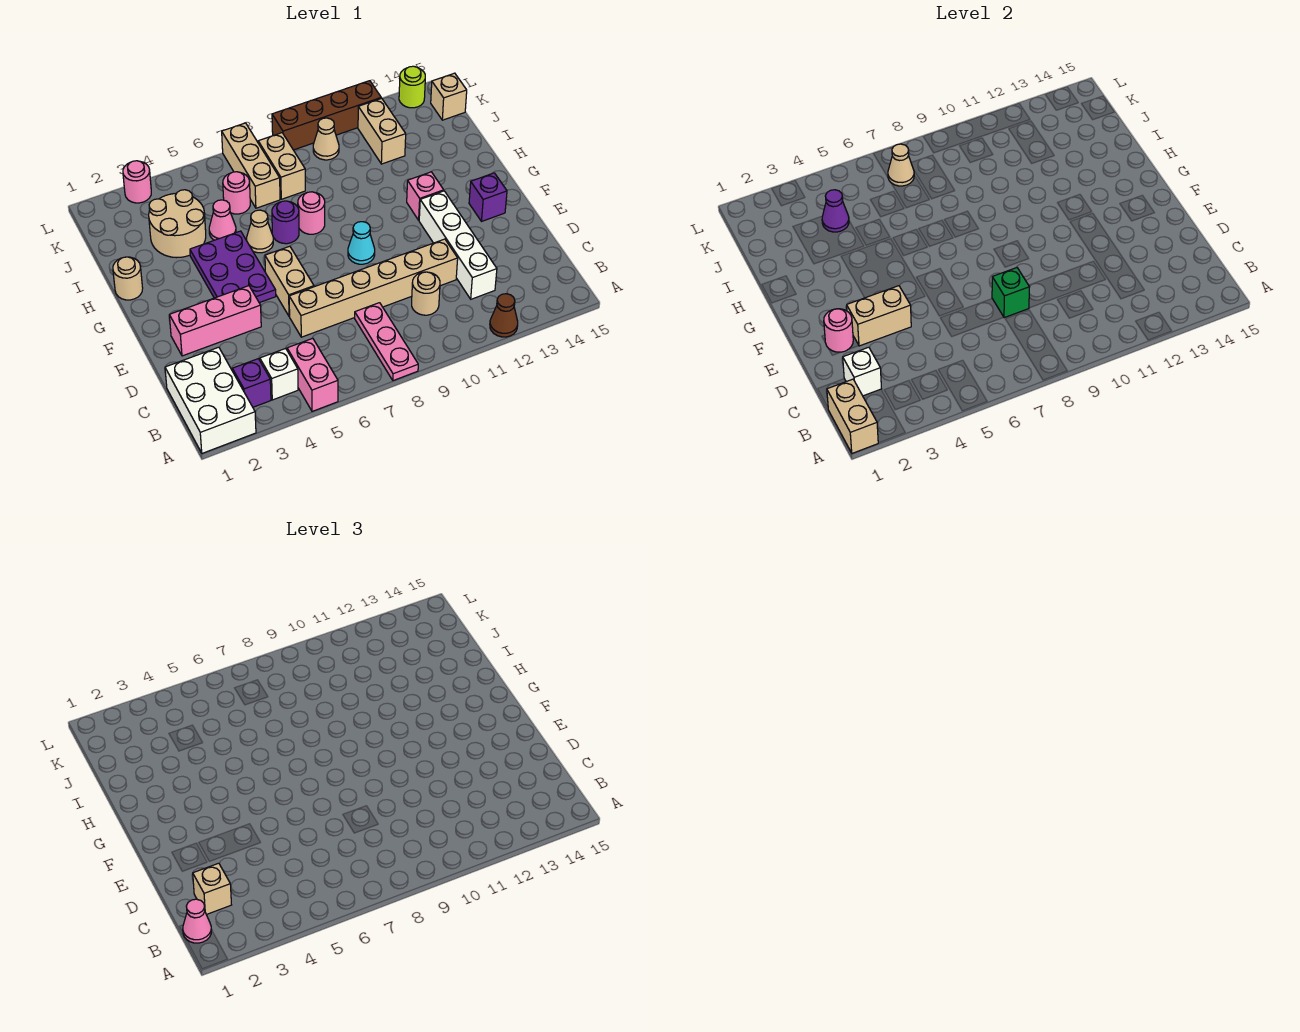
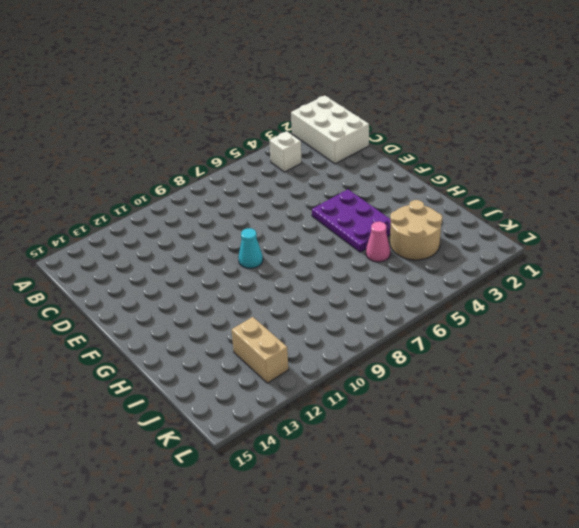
none -> pink brick A5:B5 level 1
none -> pink plate A8:C8 level 1
none -> brown cone A12 level 1
none -> purple brick B3 level 1

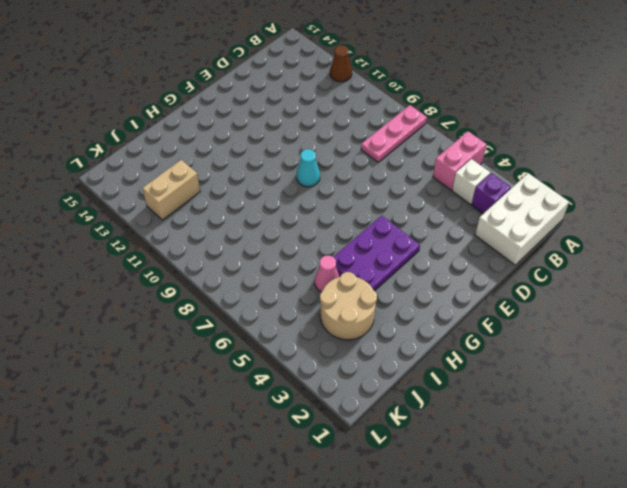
none -> tan round brick C10 level 1
none -> white brick C12:F12 level 1
none -> tan brick D6:D11 level 1
none -> pink brick E2:E4 level 1

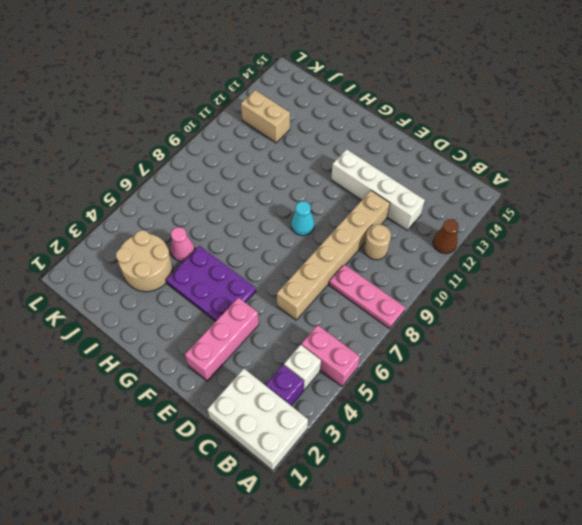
none -> tan brick E6:F6 level 1
none -> purple brick F14 level 1
none -> pink brick G12 level 1
none -> tan round brick H1 level 1

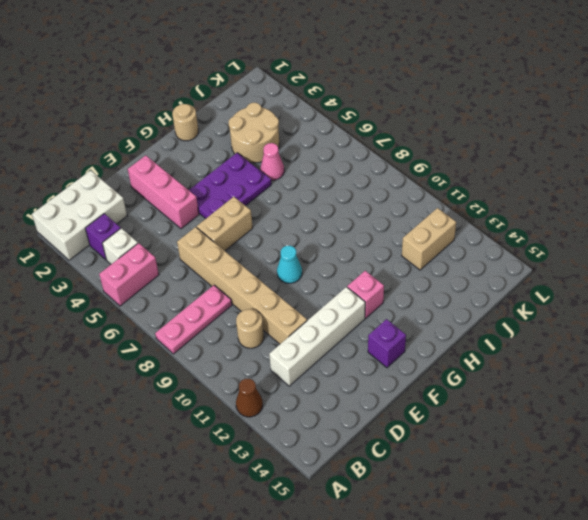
none -> tan cone H6 level 1
none -> purple round brick H7 level 1
none -> pink round brick H8 level 1
none -> pink round brick J6 level 1

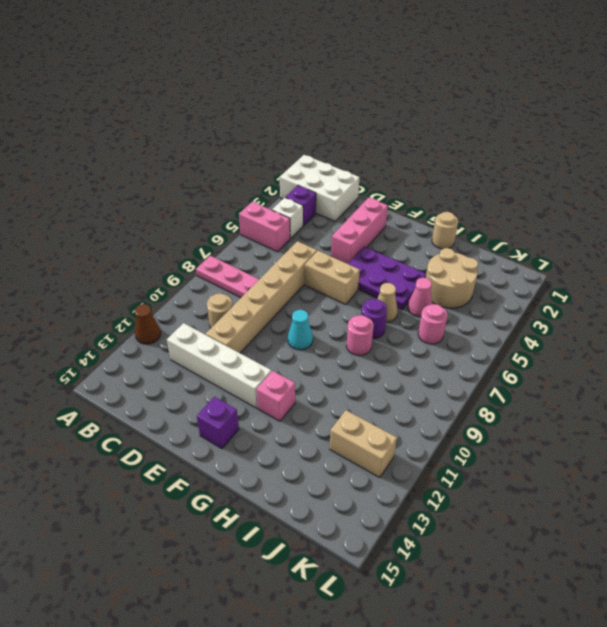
none -> tan brick J7:L7 level 1
none -> tan brick J8:K8 level 1
none -> tan cone K10 level 1
none -> tan brick K15 level 1

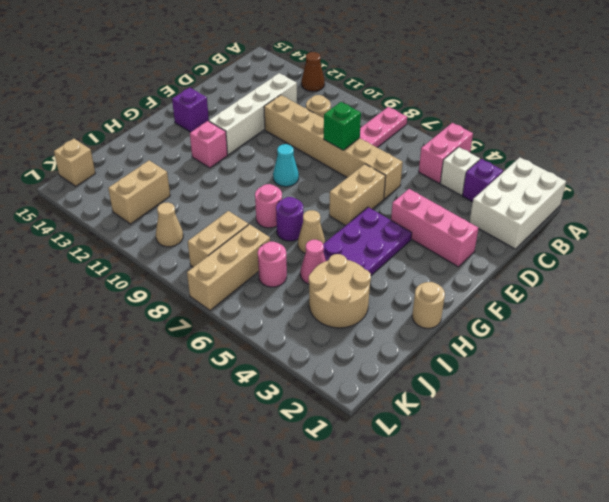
none -> pink round brick L3 level 1
none -> brown brick L9:L12 level 1
none -> lime round brick L14 level 1
none -> tan brick A1:B1 level 2

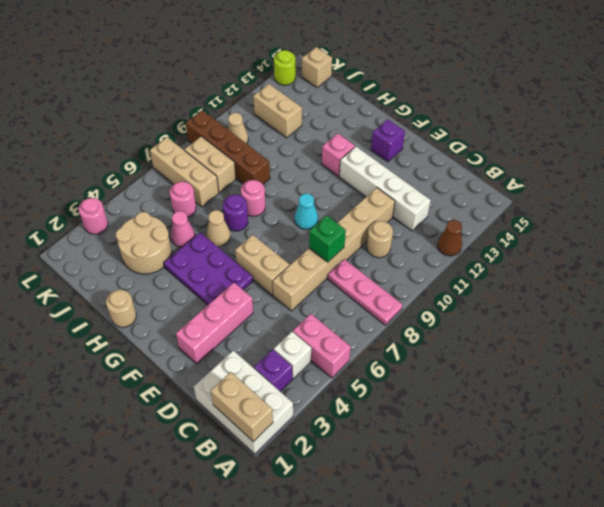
brown brick I9:L9 level 1 -> brown brick L9:L12 level 1
none -> white brick C2 level 2
none -> pink round brick E2 level 2
none -> tan brick E3:E4 level 2
none -> purple cone J4 level 2

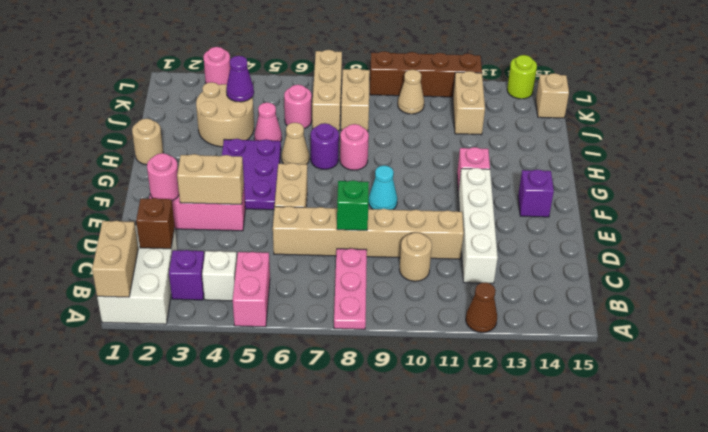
brown brick C2 level 2 -> white brick C2 level 2
none -> tan cone K7 level 2
none -> pink cone B1 level 3
none -> tan brick C2 level 3

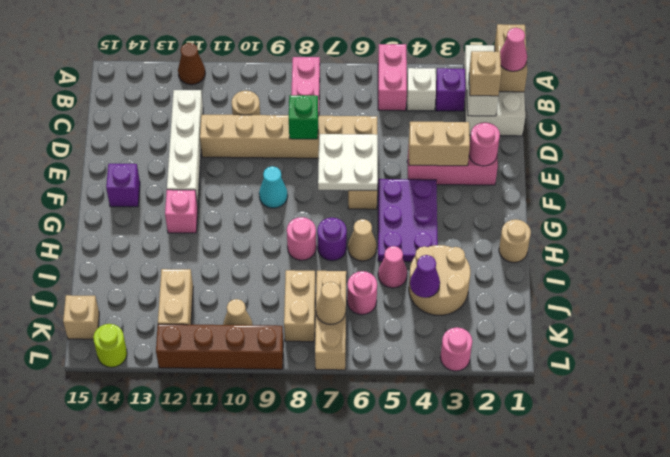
white plate E6:F7 level 2 -> none

